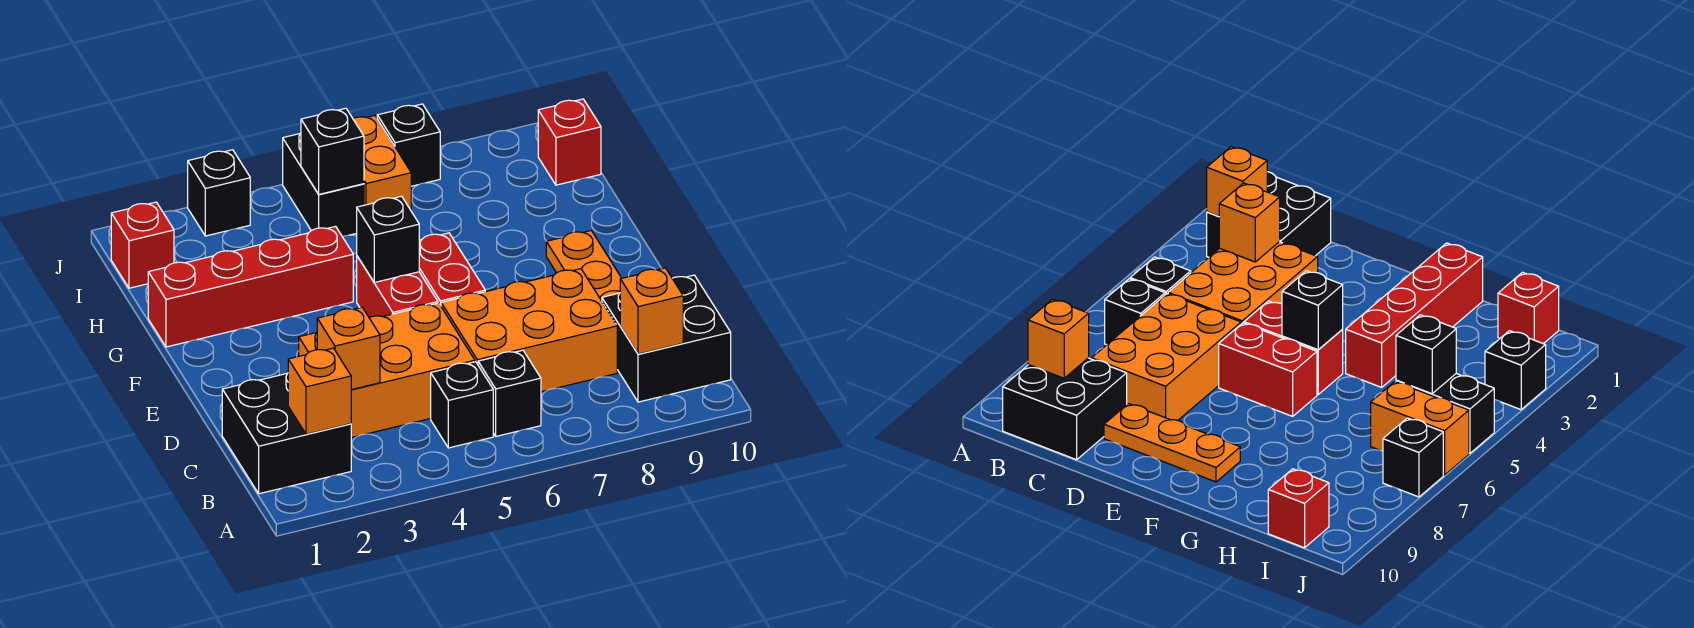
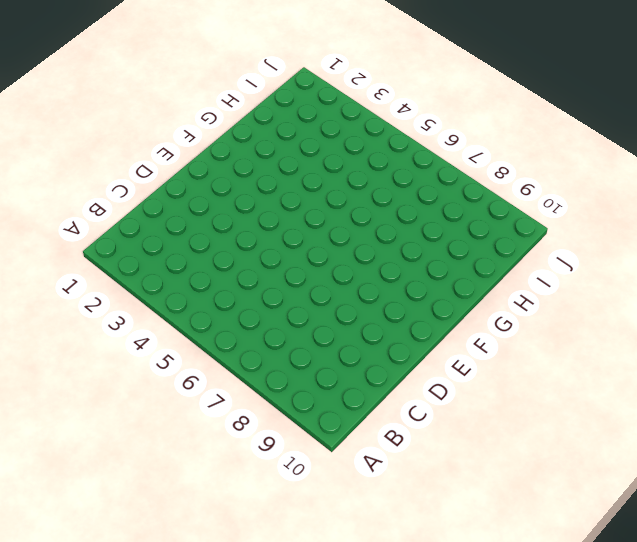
none -> black brick B1:C2 level 1
none -> black brick B5 level 1
none -> black brick B6 level 1

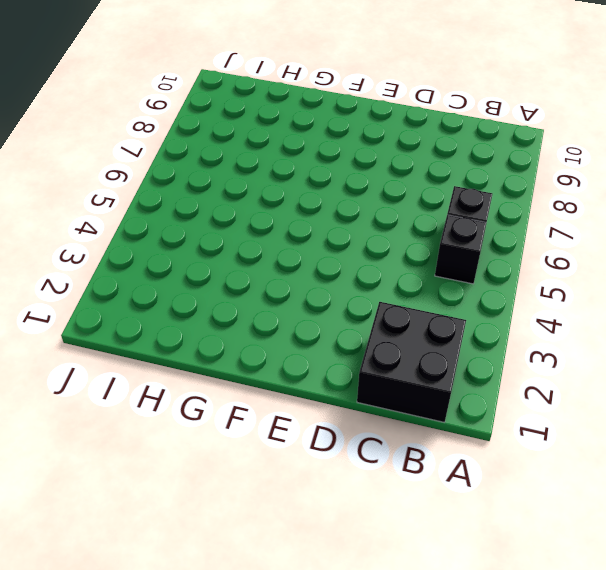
none -> black brick B9:C10 level 1
none -> orange brick C3:D5 level 1
none -> orange brick C6:D8 level 1

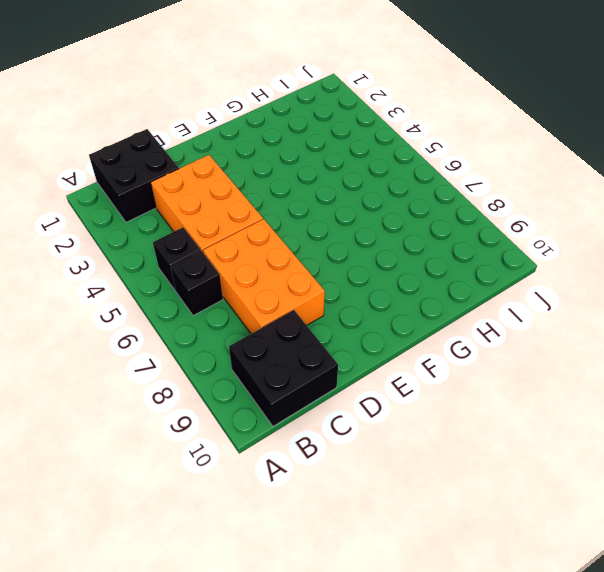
none -> orange plate D9:F9 level 1
none -> red brick E5:F5 level 1
none -> red brick E6:F6 level 1

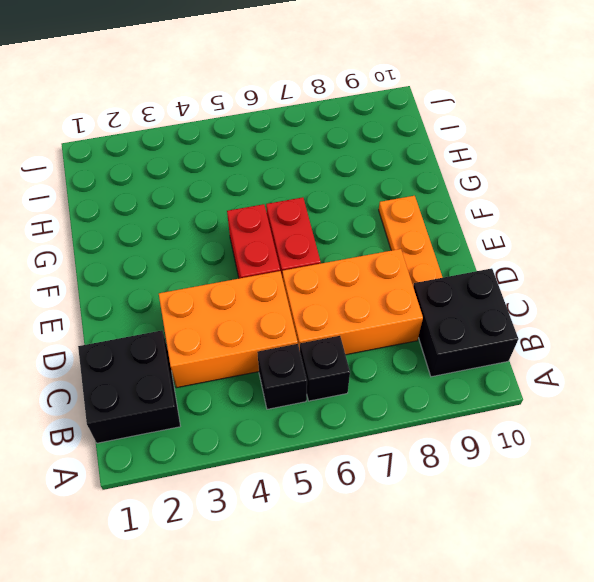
none -> red brick G1:G4 level 1
none -> red brick I1 level 1
none -> black brick I5:J5 level 1

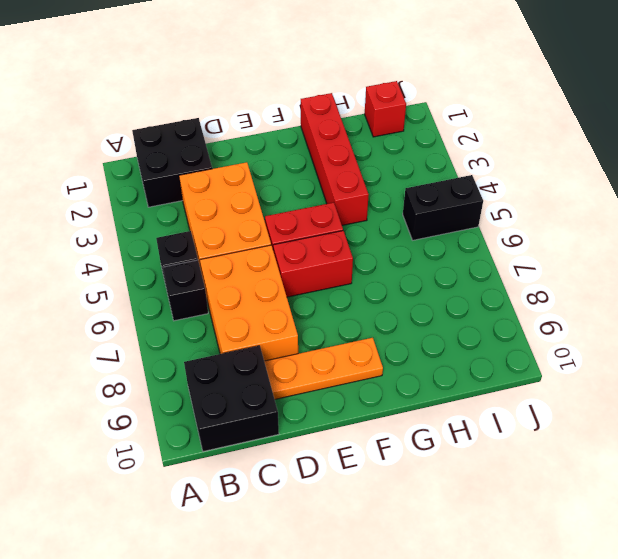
none -> orange brick I6:J6 level 1
none -> red brick I10 level 1
none -> black brick J3 level 1

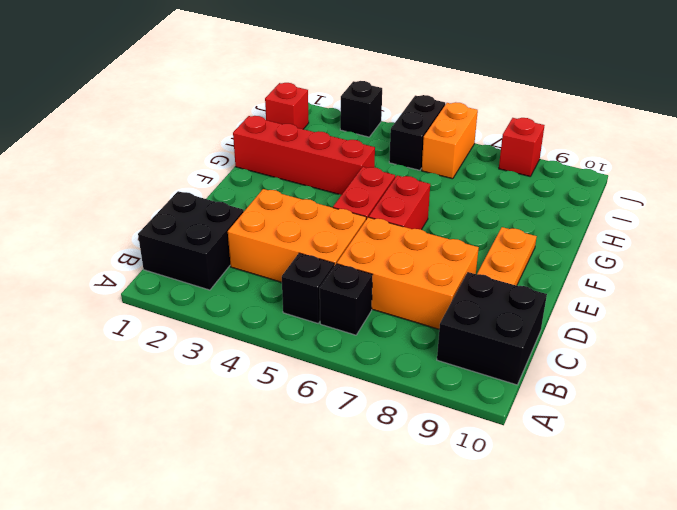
red brick J8 level 1 -> red brick I10 level 1
none -> black brick J7 level 1
none -> orange brick B2 level 2
none -> orange brick B9 level 2

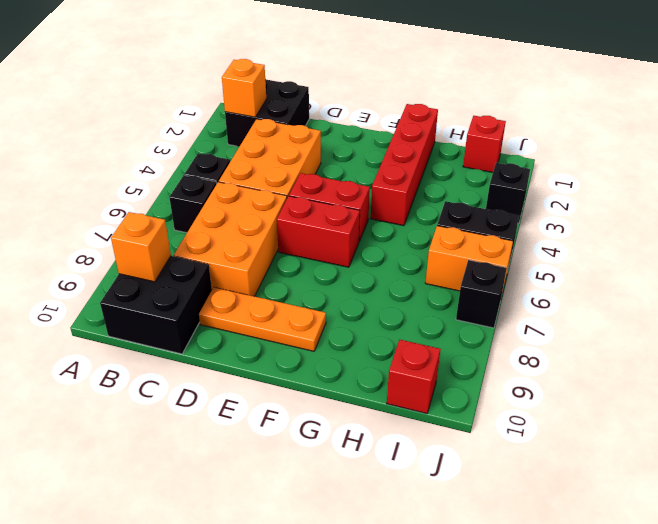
none -> orange brick C3 level 2
none -> black brick F5 level 2
none -> black brick I5 level 2

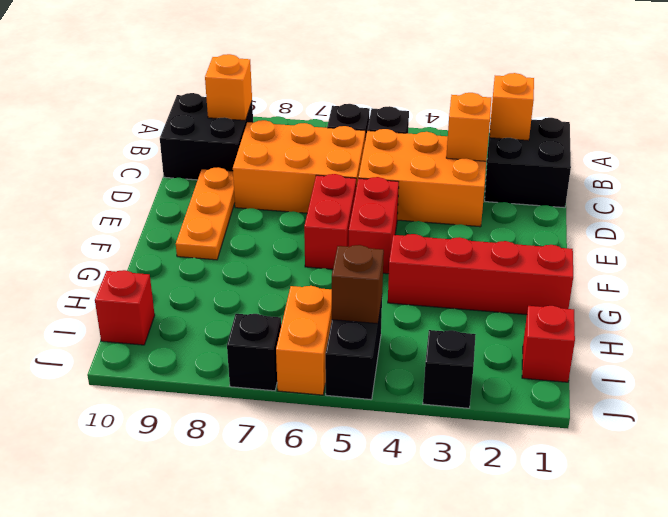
brown brick I5 level 2 -> black brick I5 level 2
none -> black brick F5 level 2

